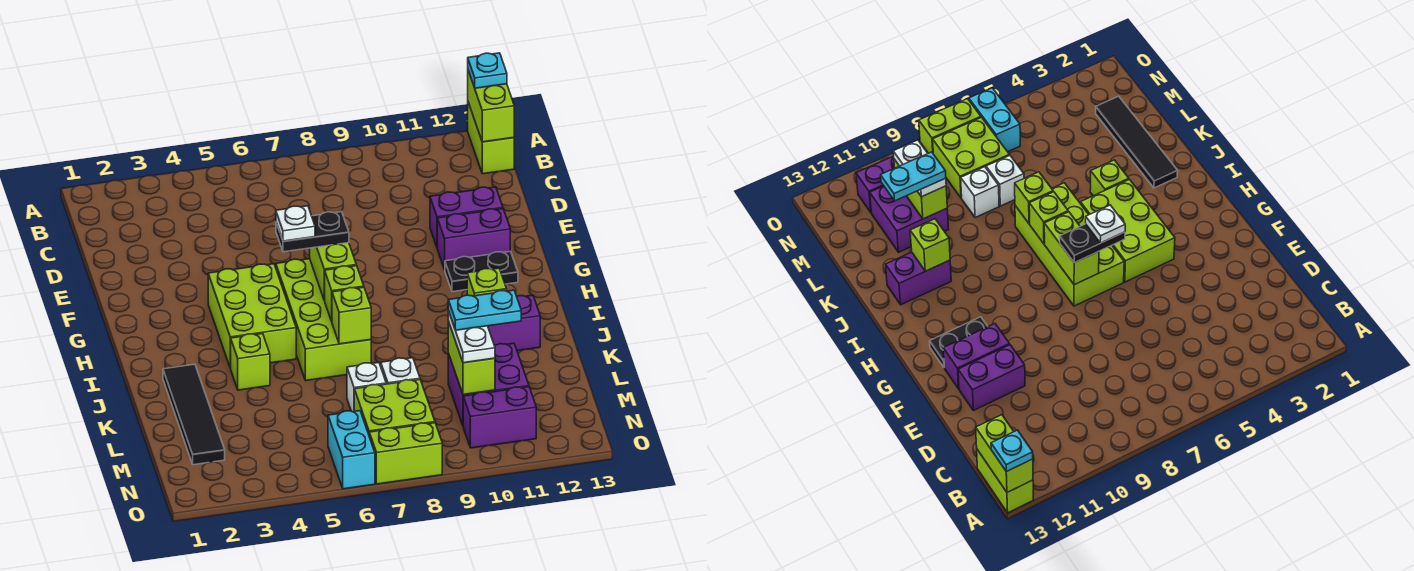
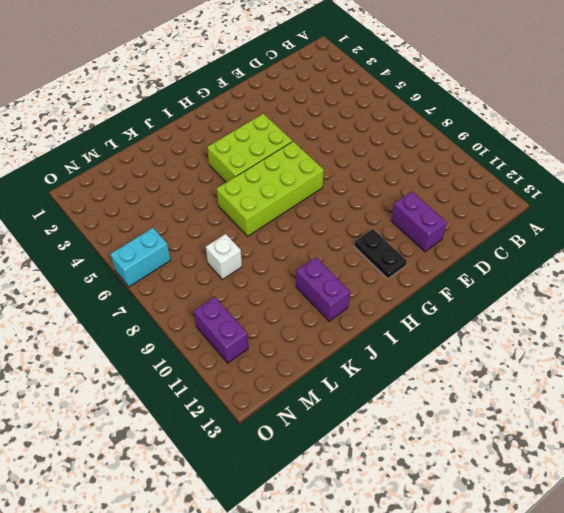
none -> lime brick A13:B13 level 1
none -> purple brick F11:F12 level 1
none -> black tile J2:M2 level 1

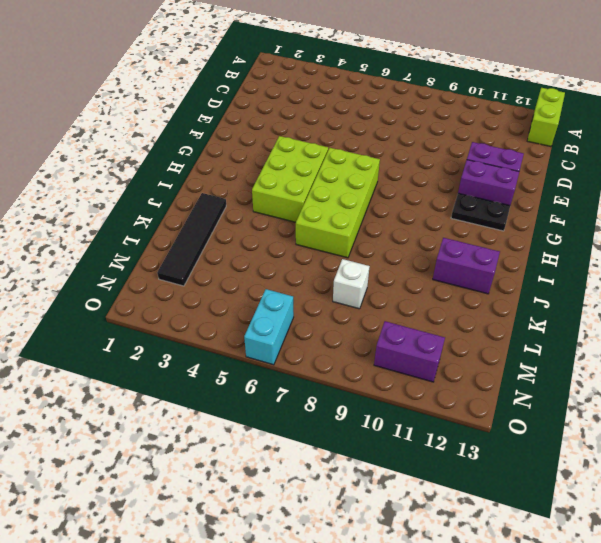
none -> lime brick J4 level 1
none -> white brick L7 level 1
none -> purple brick L10:M11 level 1

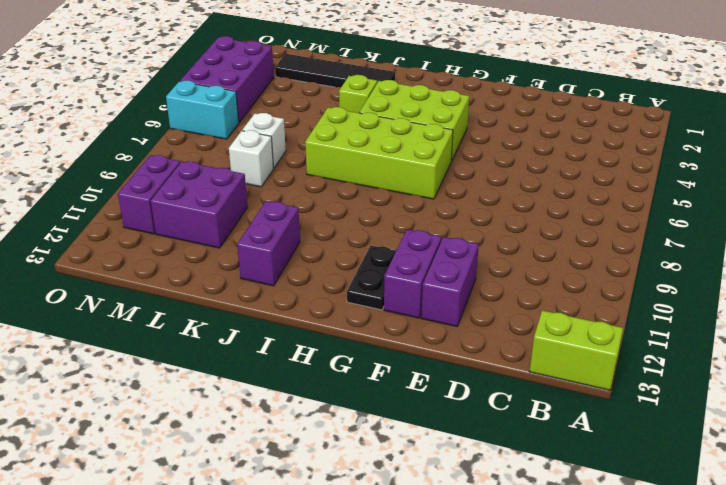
purple brick N3:O5 level 1 -> none
none -> lime brick M7:N8 level 1
none -> lime brick O7:O8 level 1
none -> lime brick A13:B13 level 2

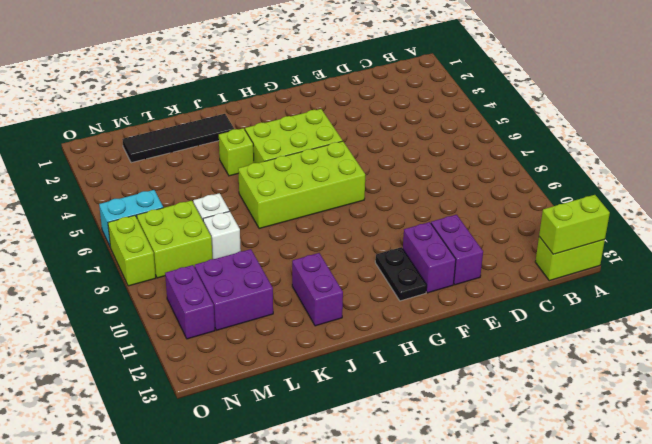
none -> lime brick G7:H7 level 2
none -> lime brick I7 level 2
none -> lime brick J7 level 2

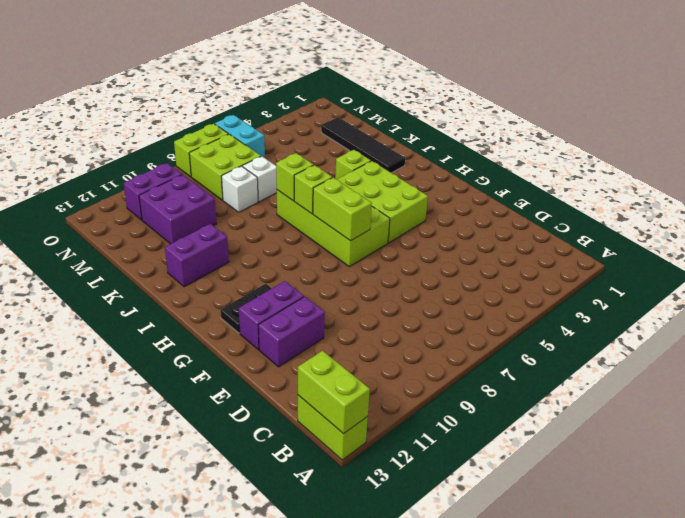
none -> lime brick J11 level 2
none -> lime brick L10:M10 level 2
none -> cyan plate A13 level 3

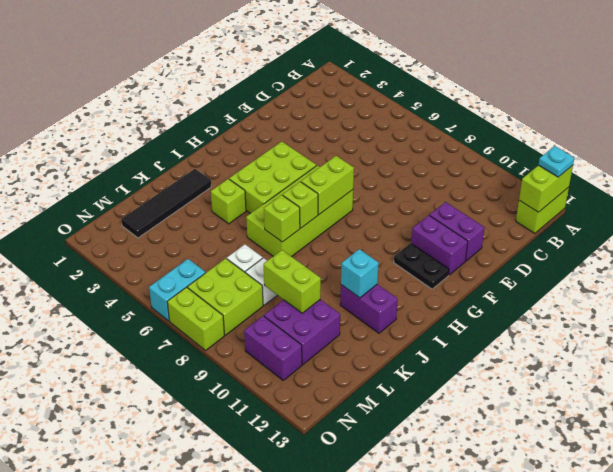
cyan brick J11 level 2 -> lime brick J11 level 2
lime brick L9:L10 level 2 -> lime brick L10:M10 level 2
none -> black plate G6:G7 level 3
none -> white plate L10:M10 level 3
none -> white plate G6 level 4

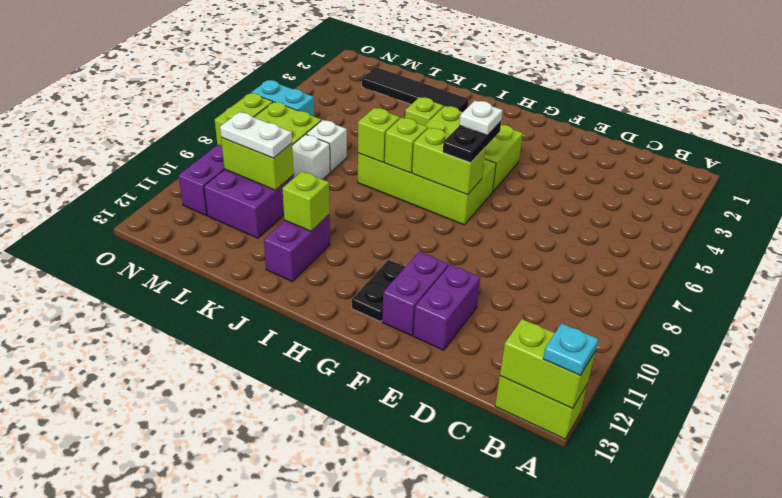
none -> cyan plate L10:L11 level 4

